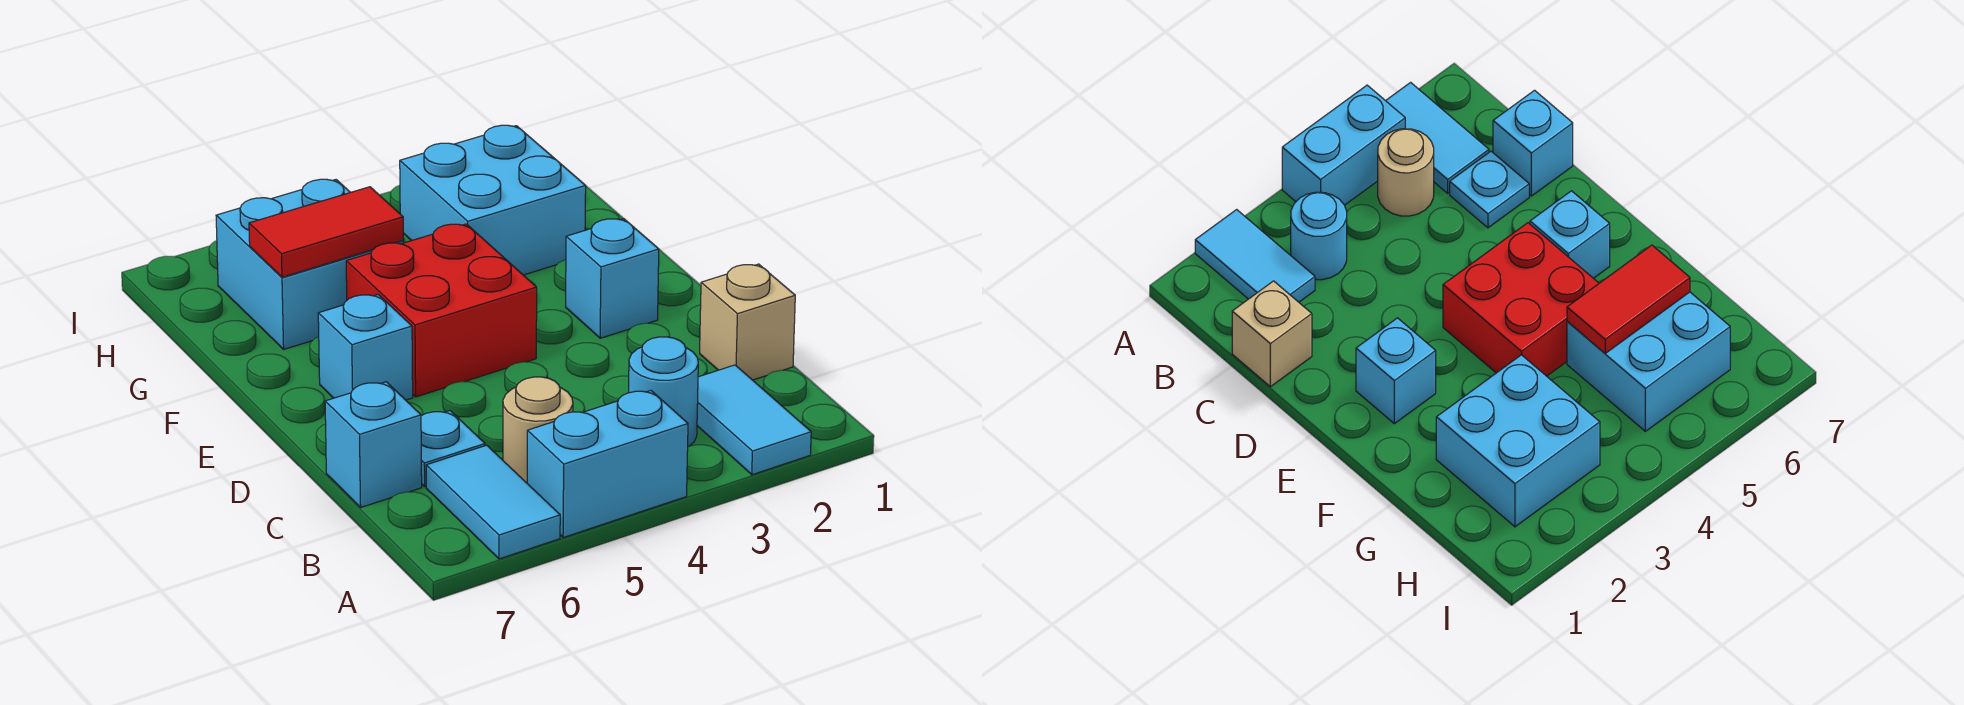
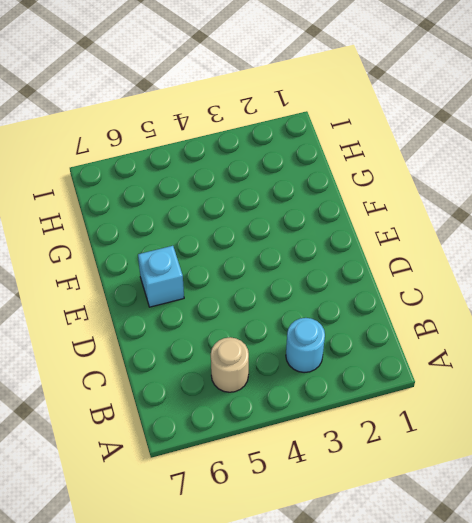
none -> cyan tile A2:B2 level 1
none -> cyan brick A4:A5 level 1
none -> cyan tile A6:B6 level 1

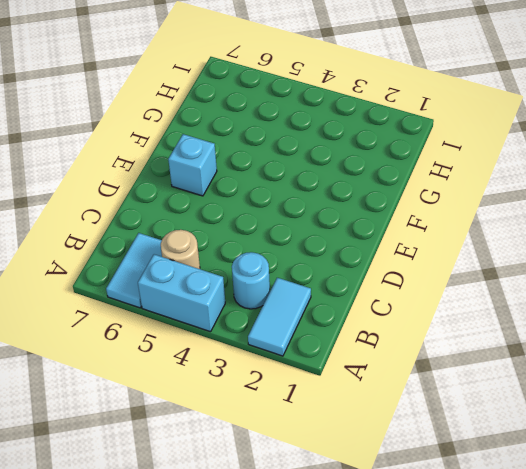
none -> tan brick C1 level 1
none -> cyan plate C6 level 1
none -> cyan brick C7 level 1

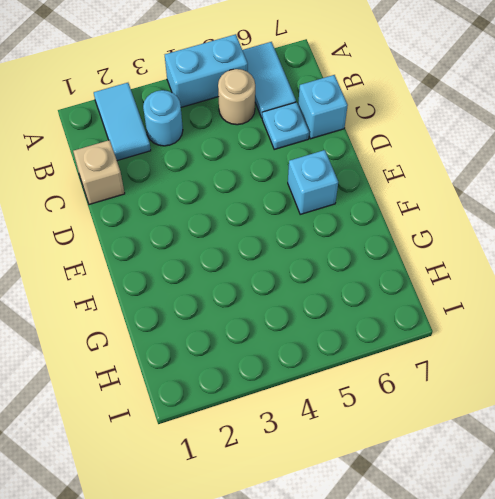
none -> cyan brick E2 level 1
none -> red brick E4:F5 level 1
none -> cyan brick G2:H3 level 1

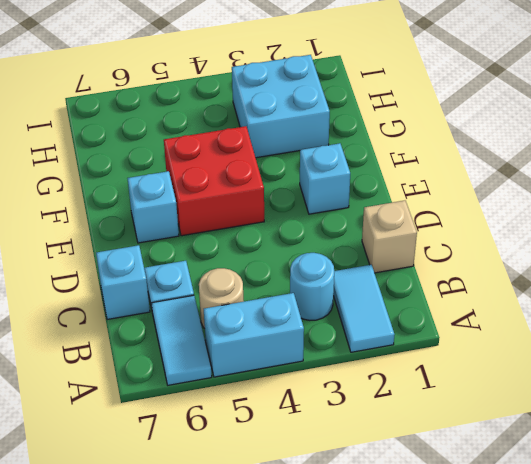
none -> cyan brick G5:H6 level 1
none -> red tile G5:G6 level 2

